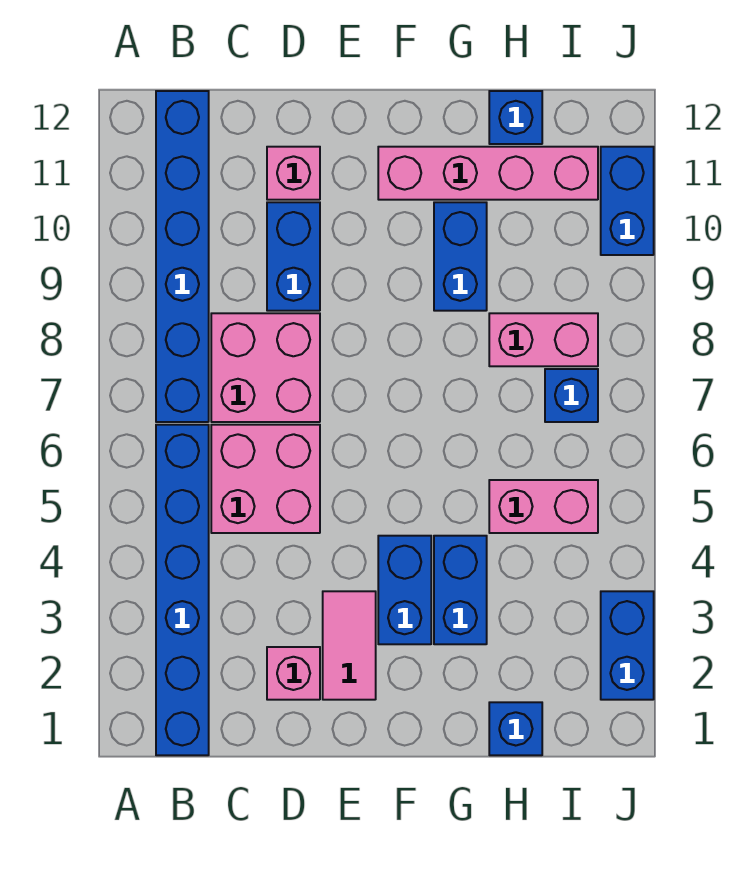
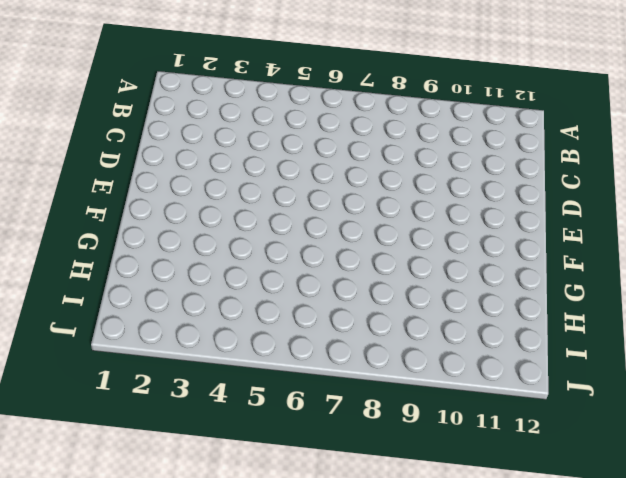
none -> blue brick B1:B6 level 1
none -> blue brick B7:B12 level 1
none -> pink brick C5:D6 level 1

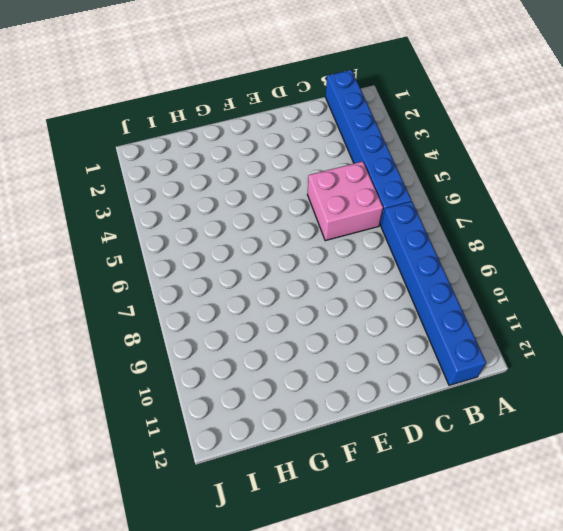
none -> pink brick C7:D8 level 1
none -> pink brick D2 level 1
none -> blue brick D9:D10 level 1

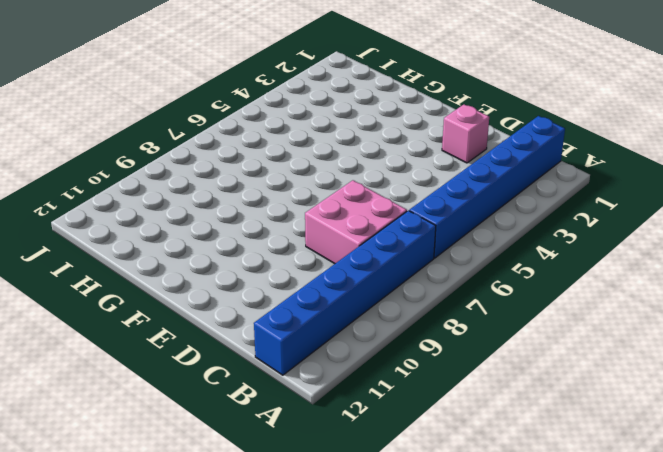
none -> pink brick C5:D6 level 1
none -> blue brick D9:D10 level 1
none -> pink brick D11 level 1

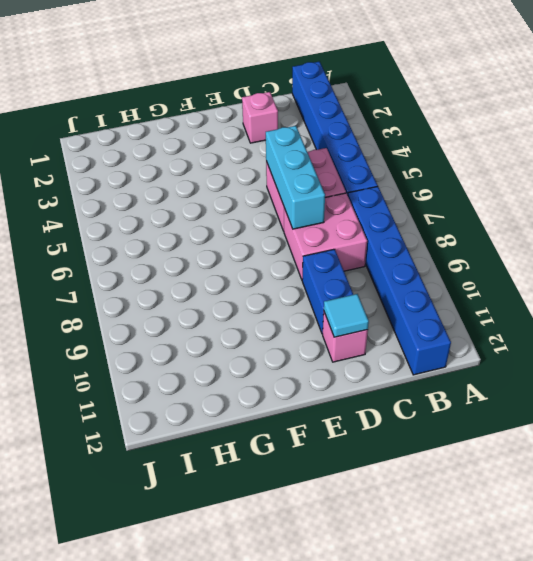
cyan brick D5:D7 level 2 -> none
cyan tile D11 level 2 -> none
none -> pink tile E2:E3 level 1
none -> blue brick F3:F4 level 1
none -> pink brick F11:I11 level 1

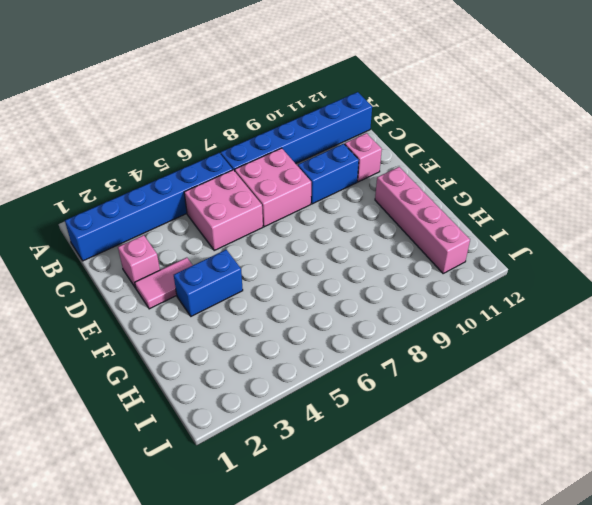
none -> blue brick G3:G4 level 1
none -> blue brick G9:G10 level 1
none -> blue brick H1 level 1

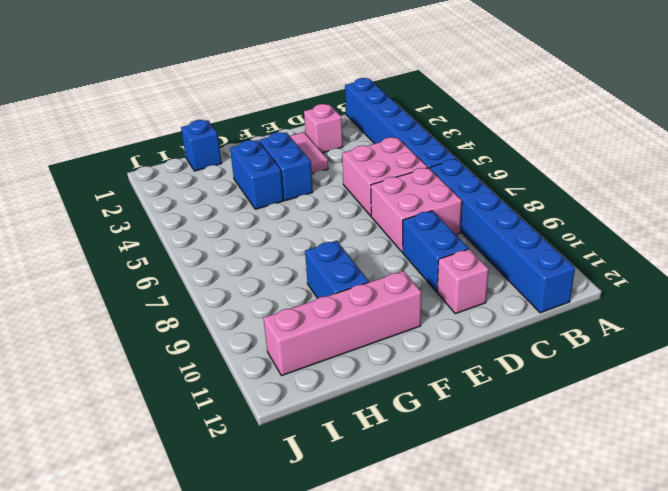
none -> pink brick H5:I5 level 1
none -> pink brick H8:I8 level 1
none -> blue brick H12 level 1

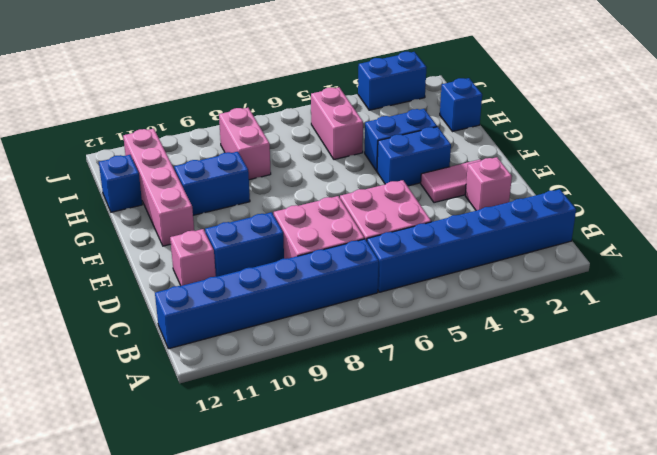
none -> blue brick I7 level 1
none -> blue brick J10:J11 level 1

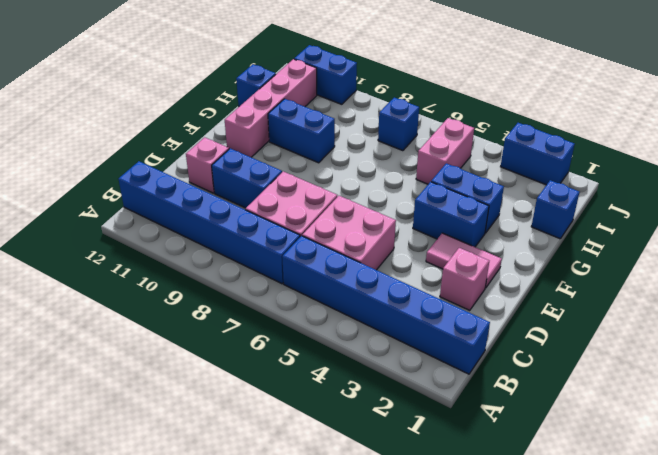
none -> pink brick H8:I8 level 1

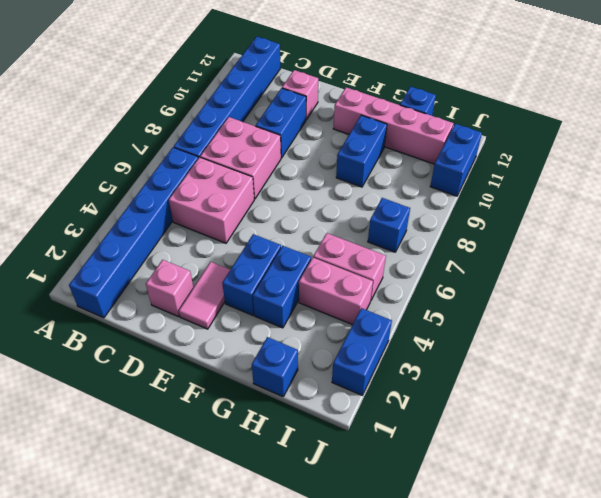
pink brick H4:I4 level 1 -> pink brick H8:I8 level 1

